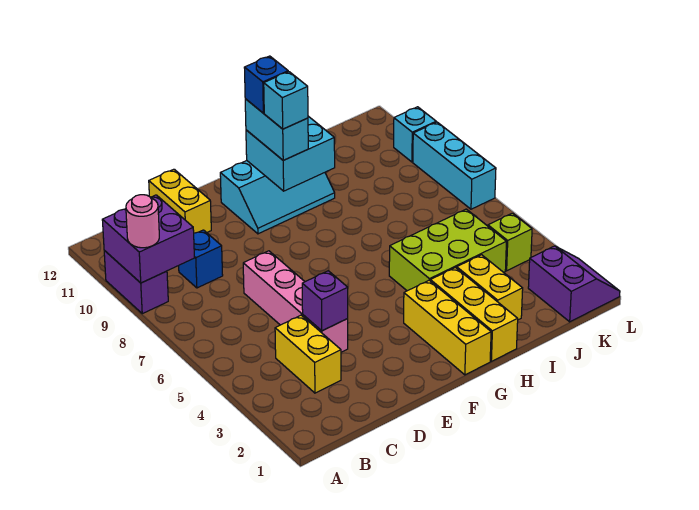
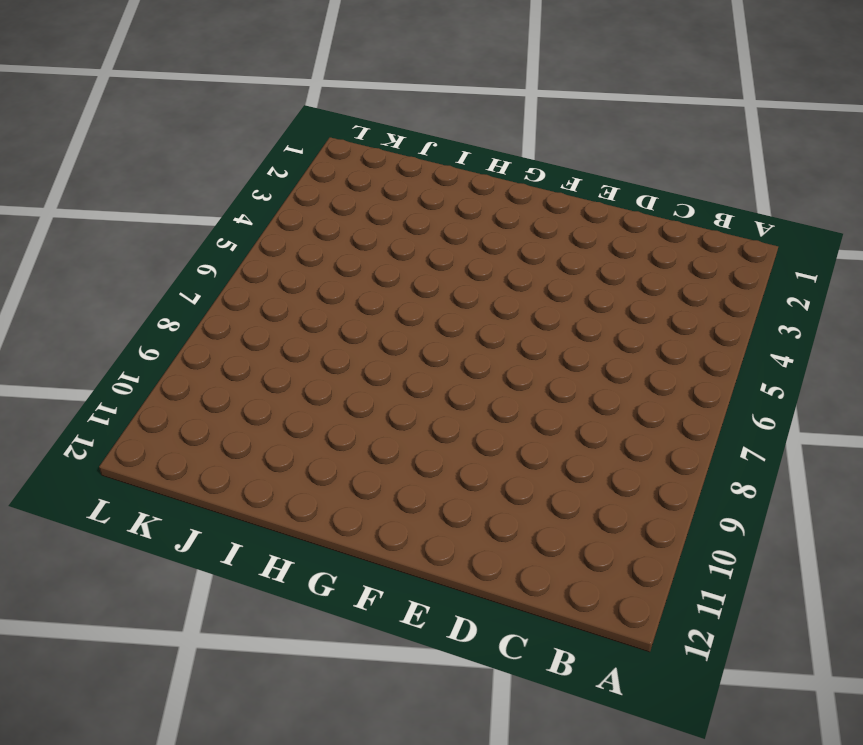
none -> purple brick A9:A10 level 1
none -> yellow brick C3:C4 level 1
none -> blue brick C9 level 1

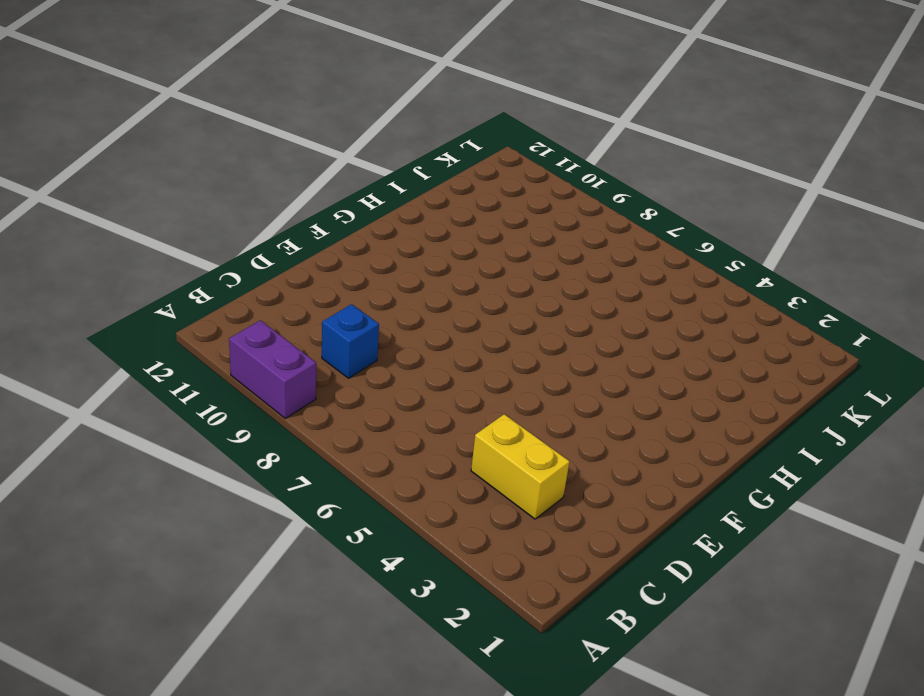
none -> pink brick D4:D7 level 1
none -> yellow brick D11:D12 level 1
none -> cyan slope F10:H11 level 1 top 11

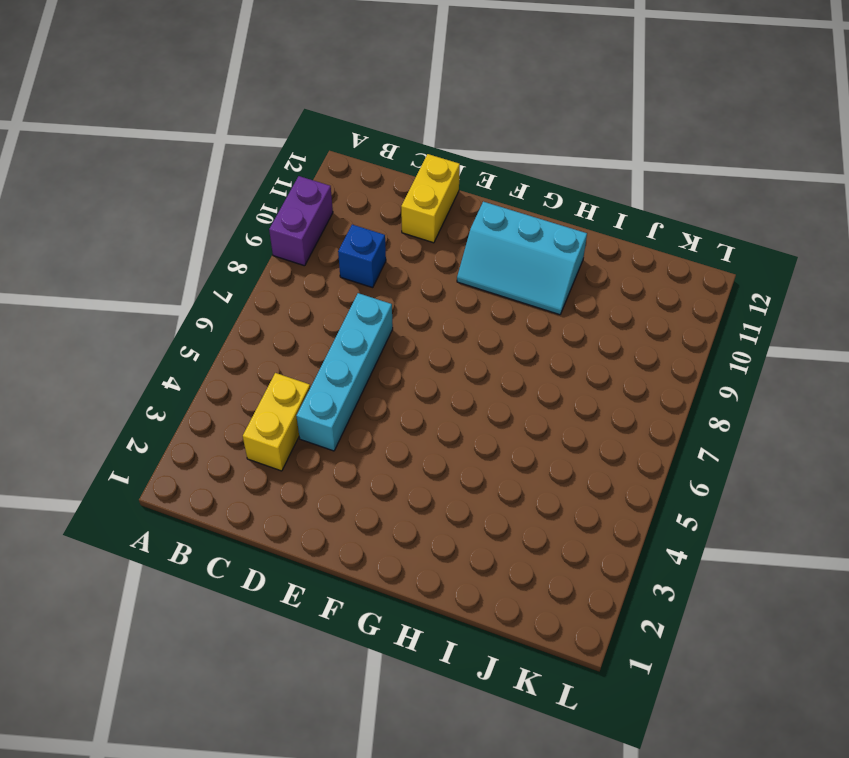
cyan brick D4:D7 level 1 -> pink brick D4:D7 level 1
none -> yellow brick G1:G3 level 1
none -> yellow brick H1:H3 level 1
none -> lime brick H4:J5 level 1

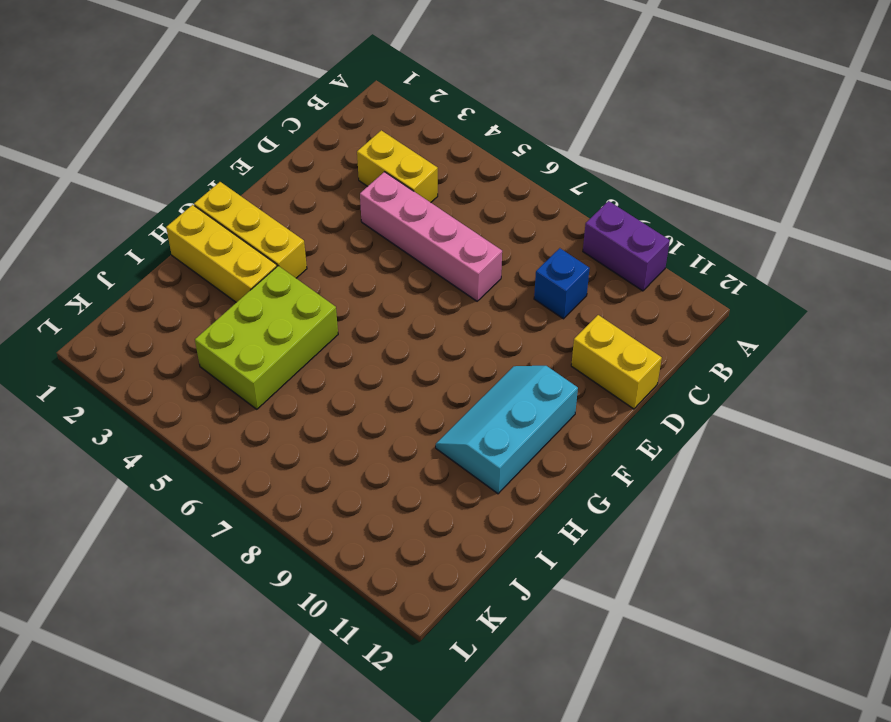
none -> yellow brick I2:I3 level 1
none -> purple slope K1:L2 level 1 top K
none -> lime brick K4 level 1

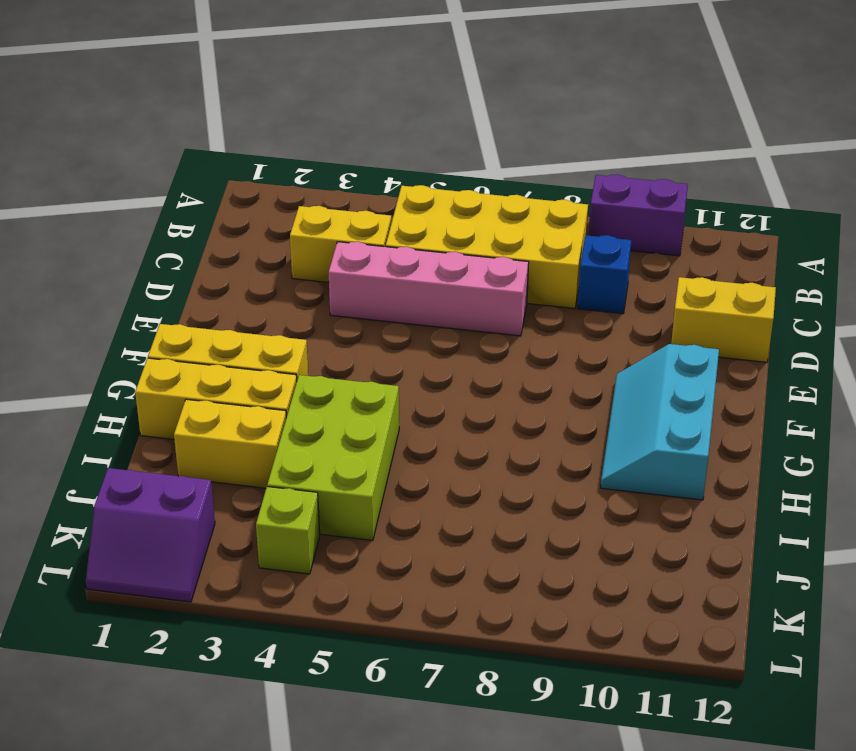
yellow brick B5:C8 level 1 -> none
none -> cyan brick L7:L9 level 1
none -> cyan brick L10 level 1
none -> purple brick A9:B10 level 2

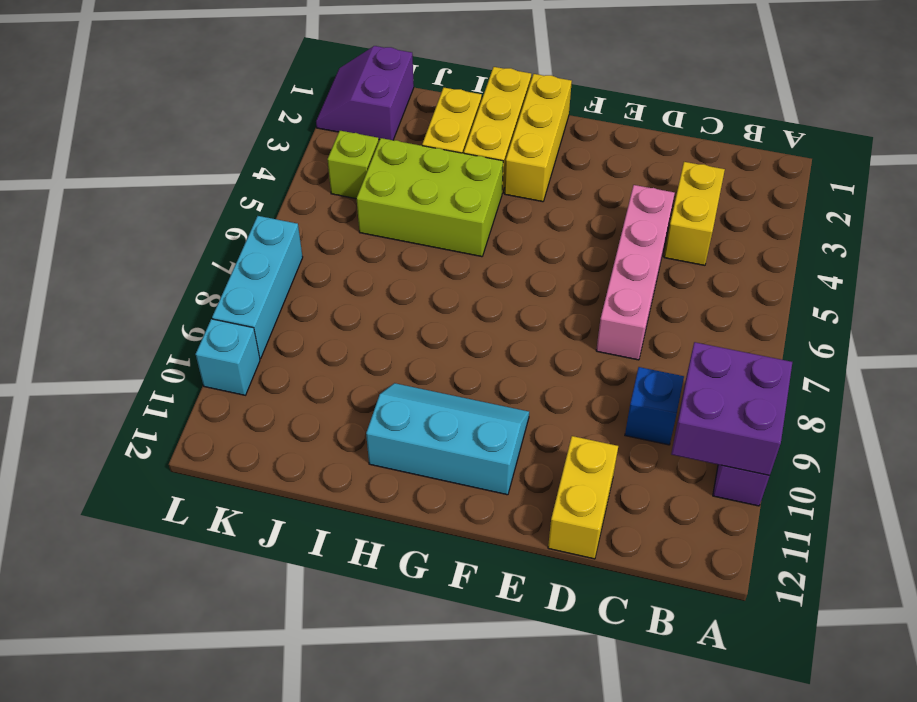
none -> purple brick D4 level 2
none -> cyan brick G10:H11 level 2
none -> pink round brick A9 level 3

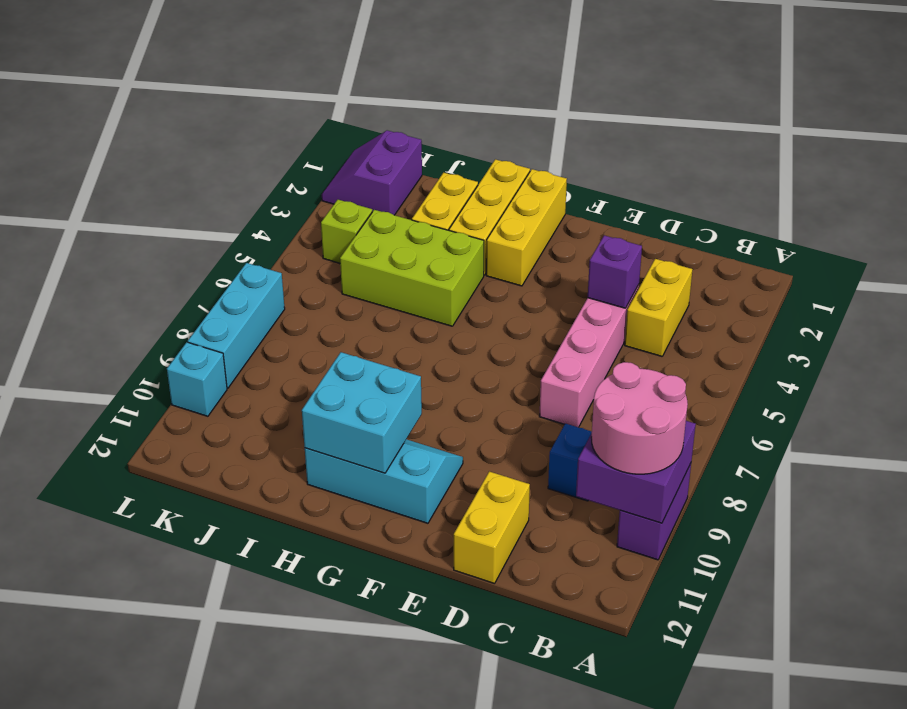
pink round brick A9:B10 level 3 -> pink round brick A9 level 3
none -> cyan brick G10:G11 level 3
none -> cyan brick G10 level 4
none -> blue brick G11 level 4

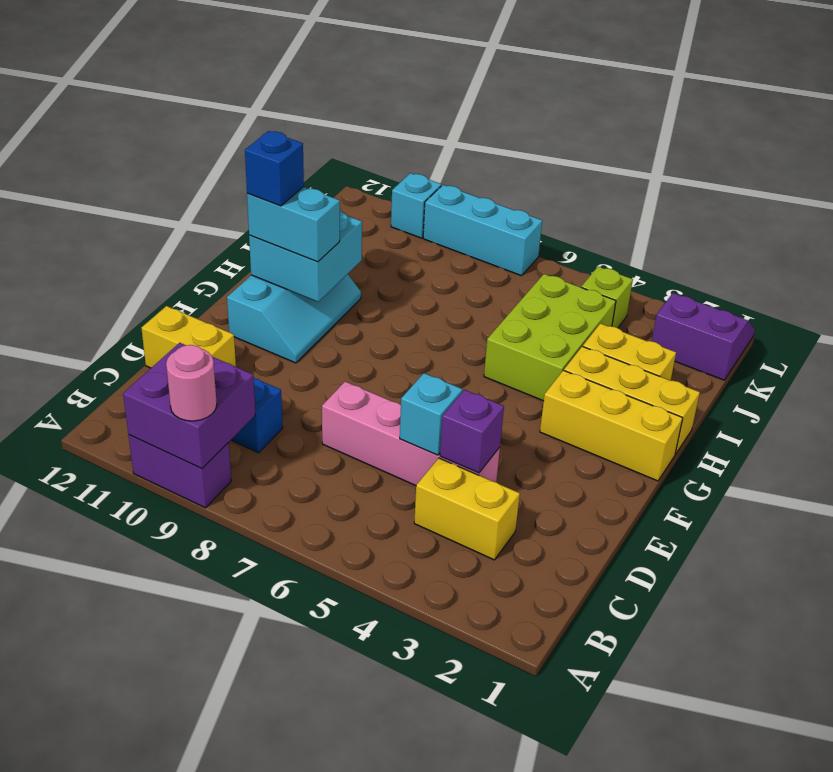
cyan brick D5 level 2 -> cyan brick G10 level 4

